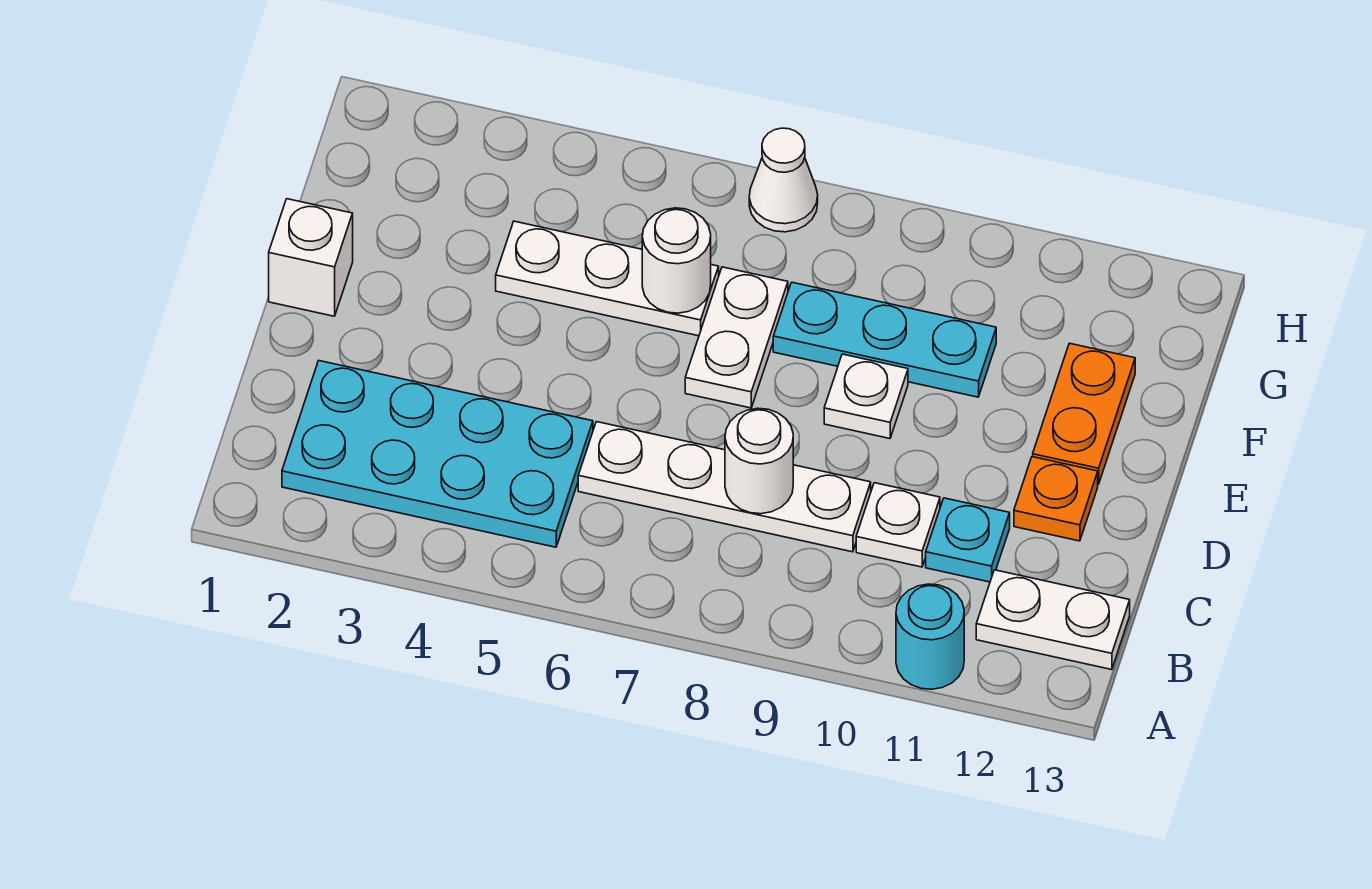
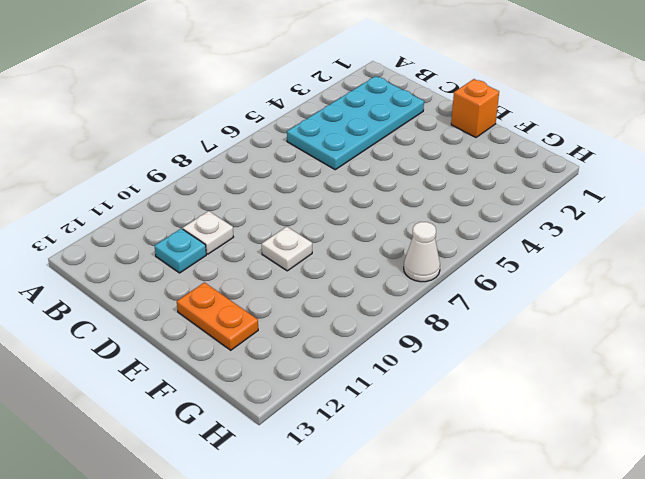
orange brick E1 level 1 -> white brick E1 level 1
none -> cyan round brick A11 level 1
none -> white plate B12:B13 level 1
none -> white plate C6:C9 level 1

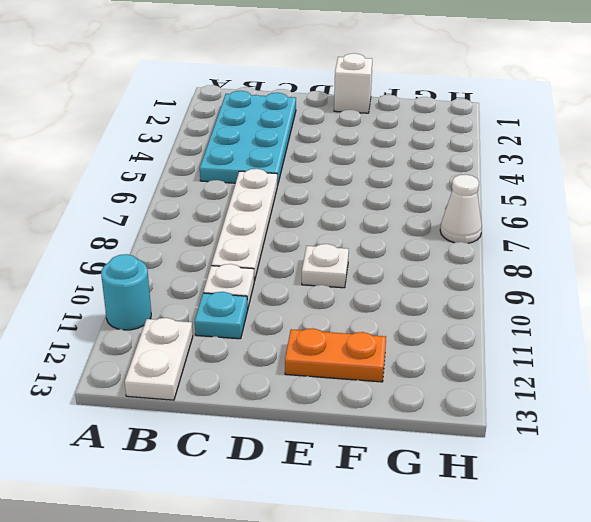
none -> orange plate D12 level 1
none -> white plate E7:F7 level 1
none -> white plate F4:F6 level 1

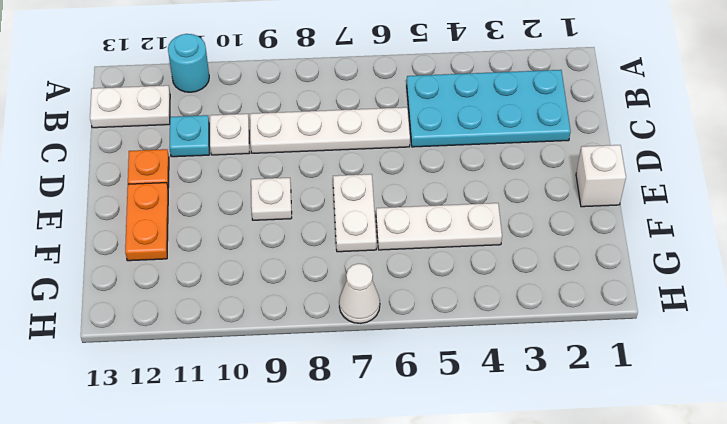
none -> cyan plate F8:F10 level 1
none -> white round brick C8 level 2
none -> white round brick F6 level 2

